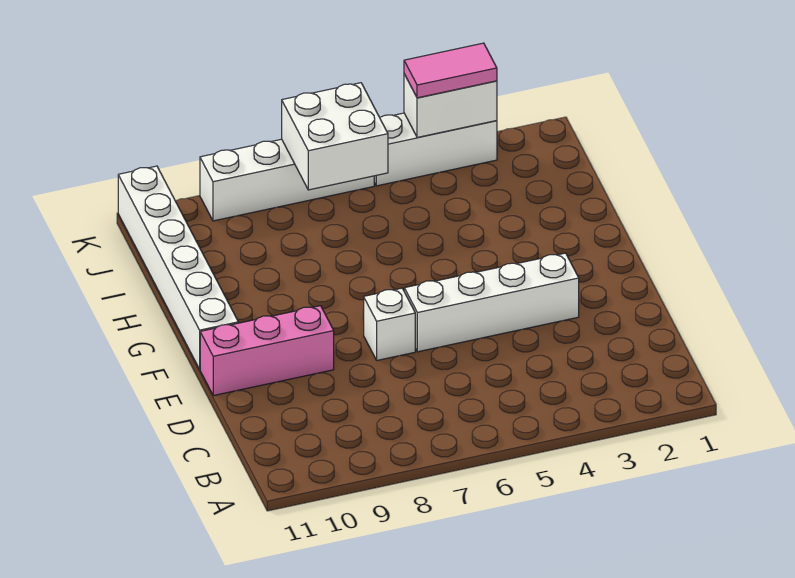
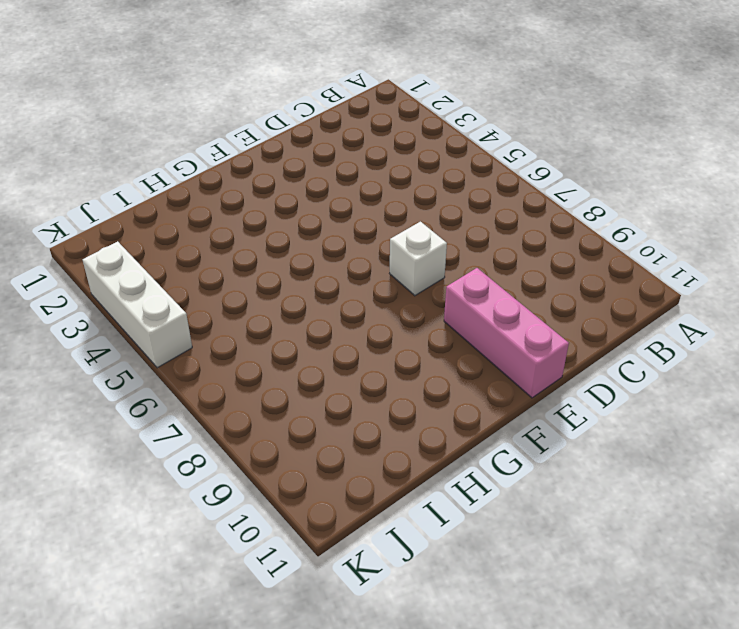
none -> white brick E3:E6 level 1
none -> white brick F11:K11 level 1

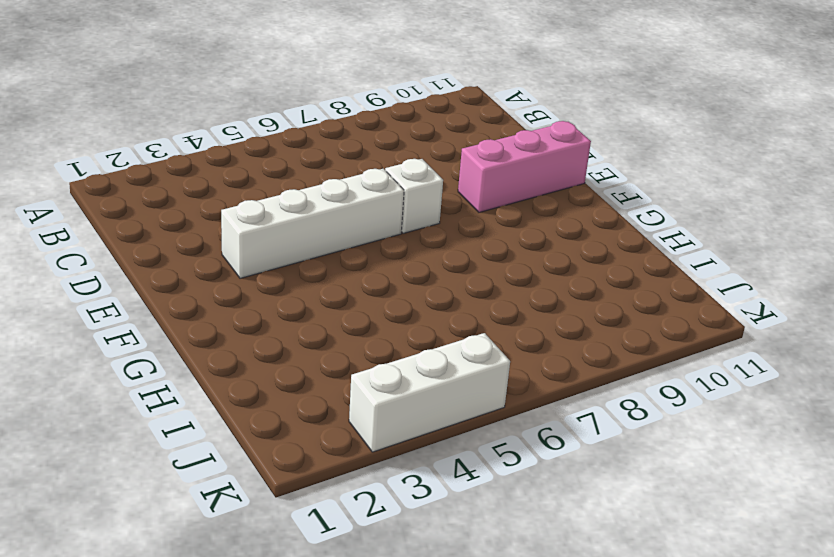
none -> white brick F11:K11 level 1
none -> white brick K6:K9 level 1

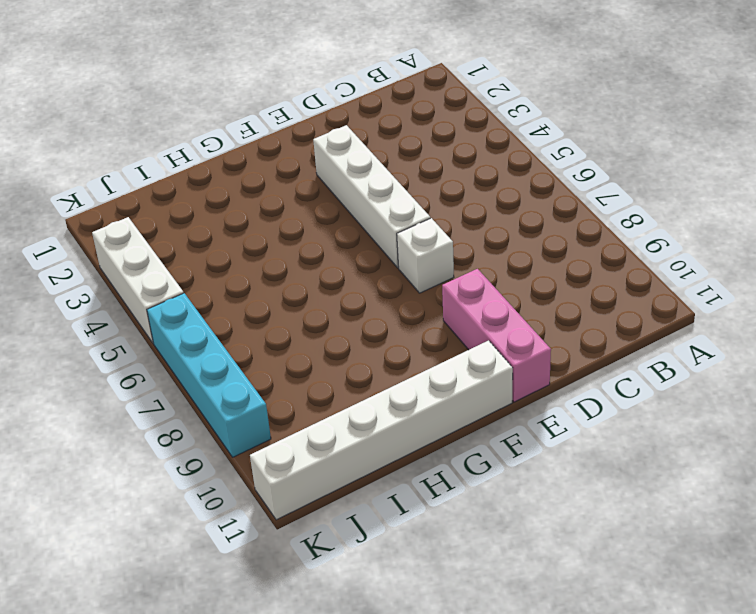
cyan brick K6:K9 level 1 -> white brick K6:K9 level 1
none -> white brick J6:K7 level 2
none -> white brick K3:K4 level 2

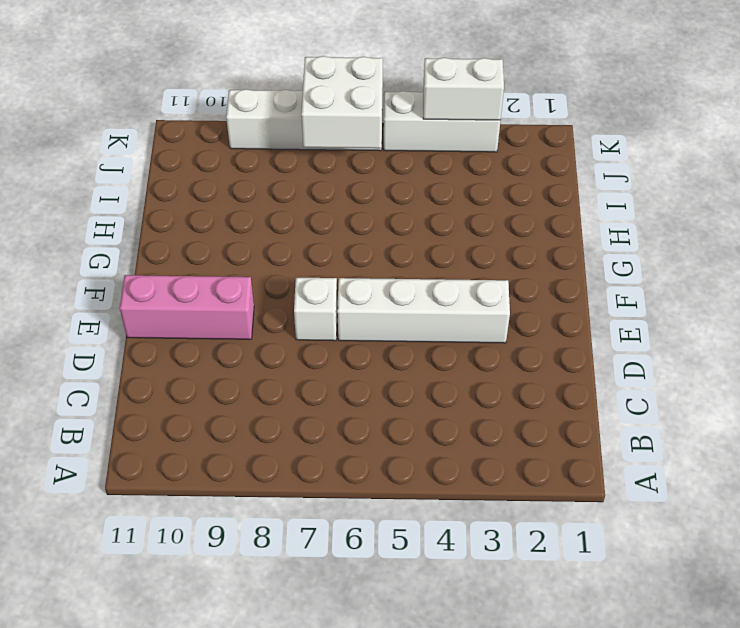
none -> white brick F11:K11 level 1
none -> pink tile K3:K4 level 3

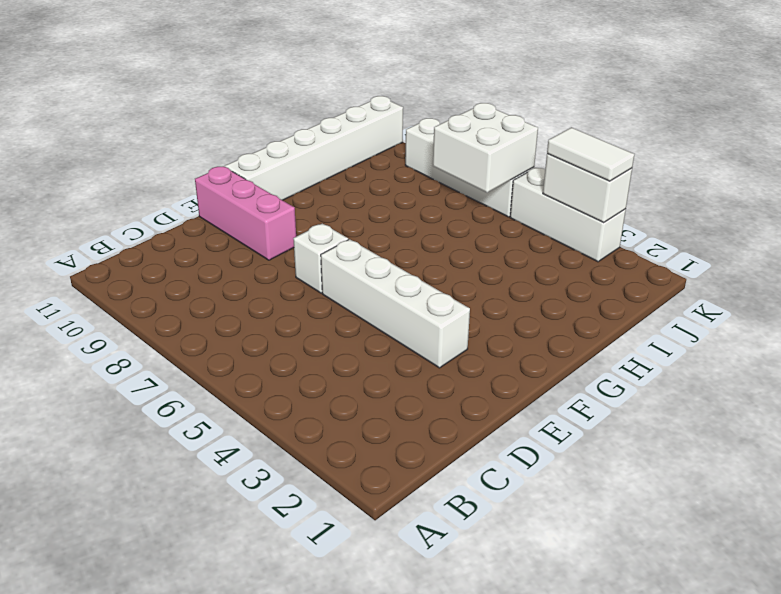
white tile K3:K4 level 3 -> pink tile K3:K4 level 3

